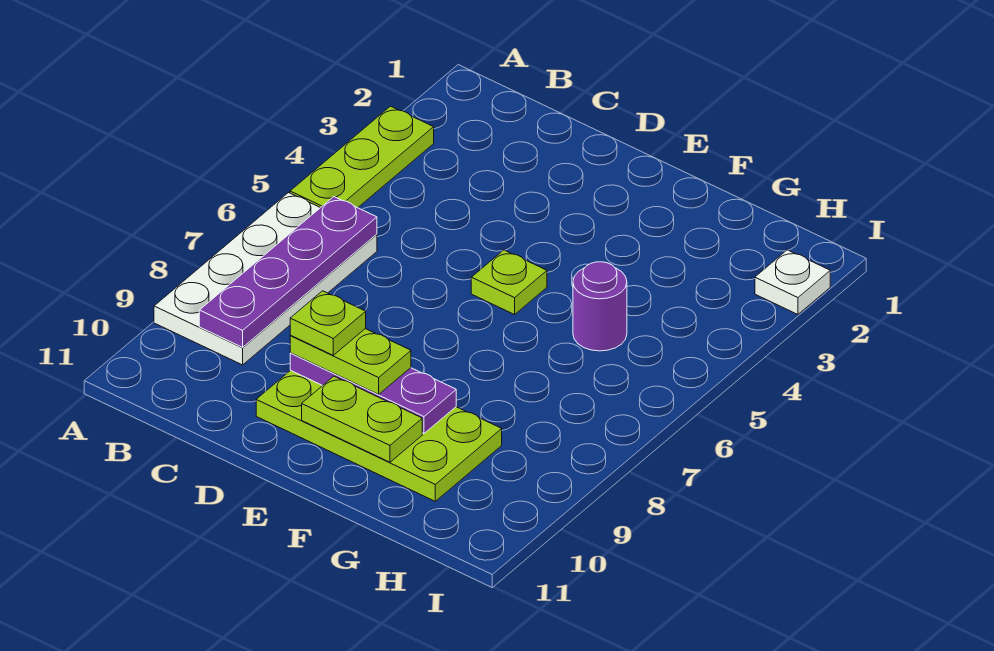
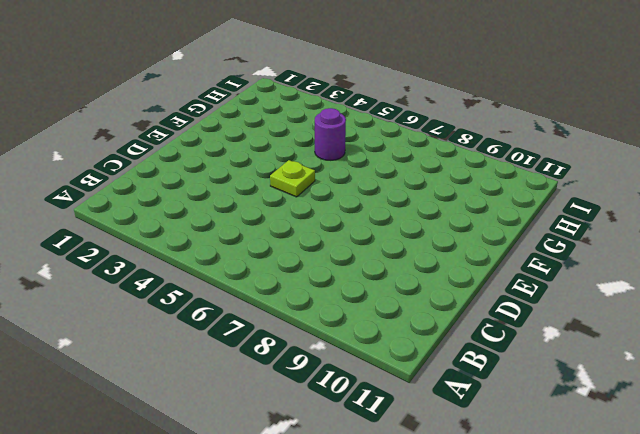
none -> lime plate A3:A5 level 1
none -> white plate A6:B9 level 1

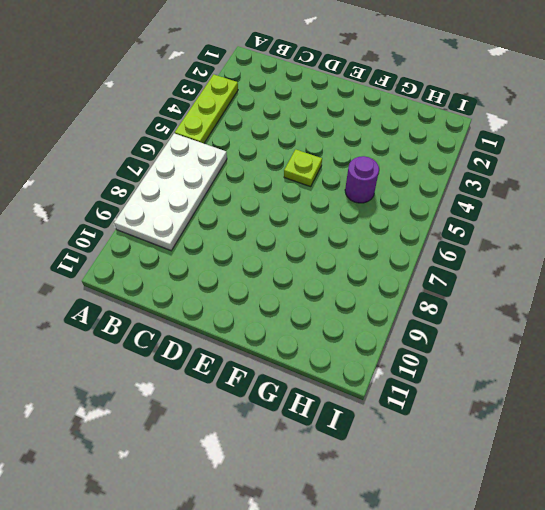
none -> lime plate D9:G10 level 1
none -> white plate I2 level 1

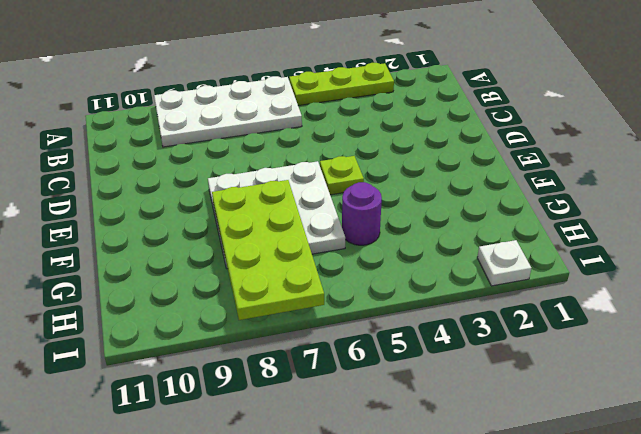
white plate E6:G8 level 1 -> none
lime plate F7:I8 level 2 -> lime plate D9:G10 level 1
none -> purple plate B6:B9 level 2
none -> purple plate D9:F9 level 2

